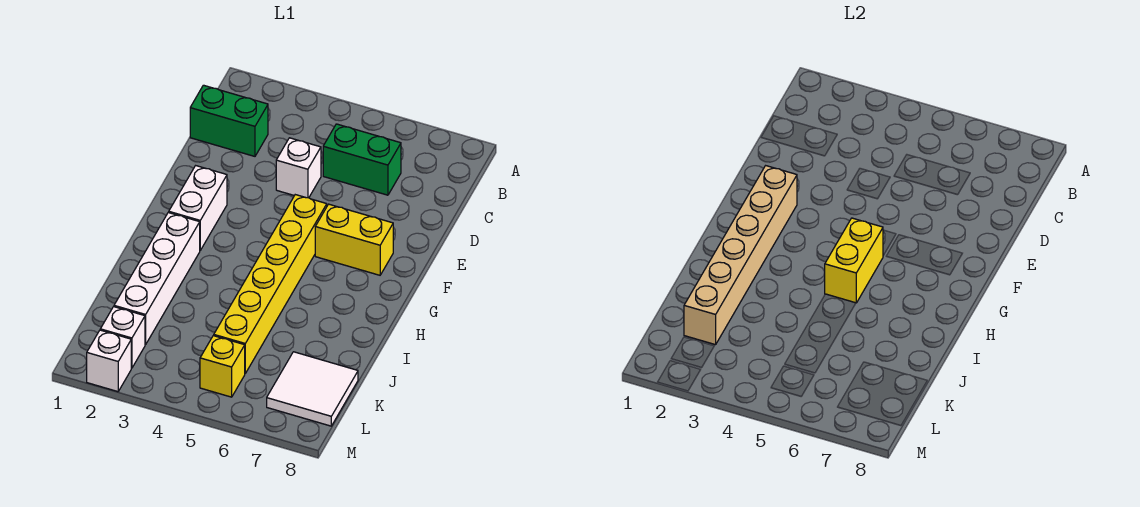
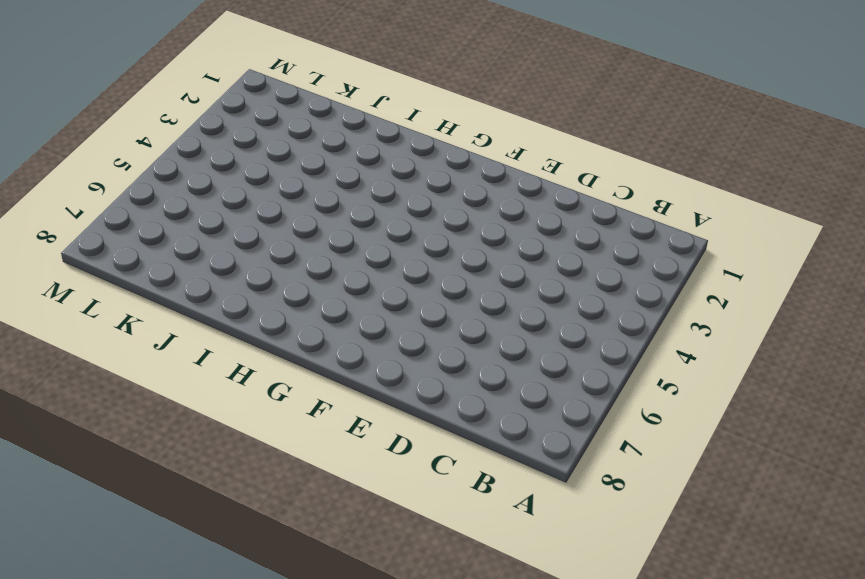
none -> green brick C1:C2 level 1
none -> green brick C5:C6 level 1
none -> white brick D4 level 1

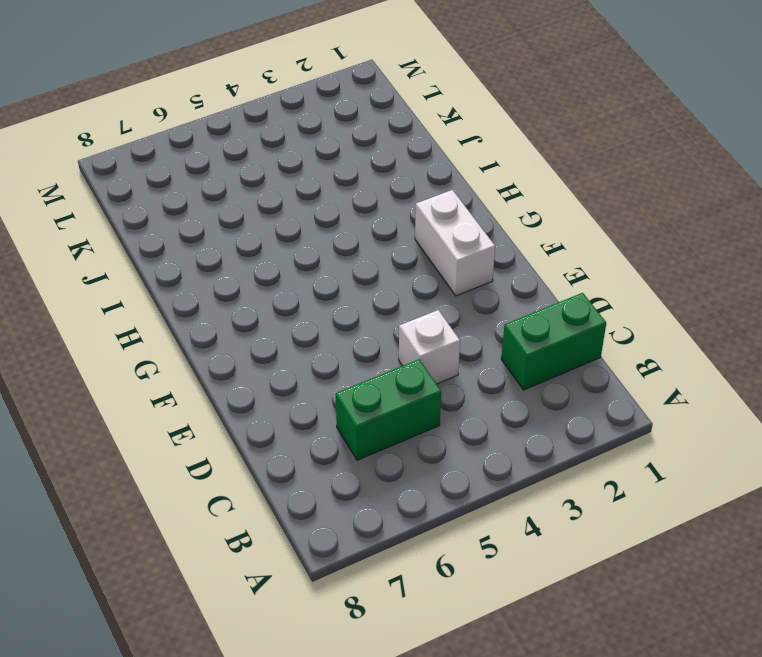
none -> yellow brick F5:K5 level 1
none -> yellow brick F6:F7 level 1
none -> white brick H2:K2 level 1

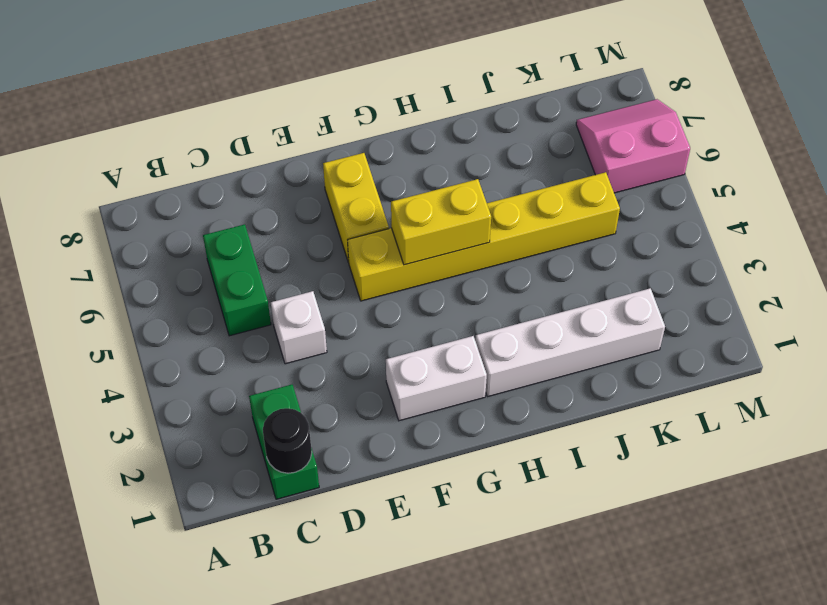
black round brick C1 level 2 -> none
pink slope L6:M7 level 1 top 6 -> white tile K7:L8 level 1
none -> white brick L2 level 1
none -> yellow brick L5 level 1
none -> white brick M2 level 1

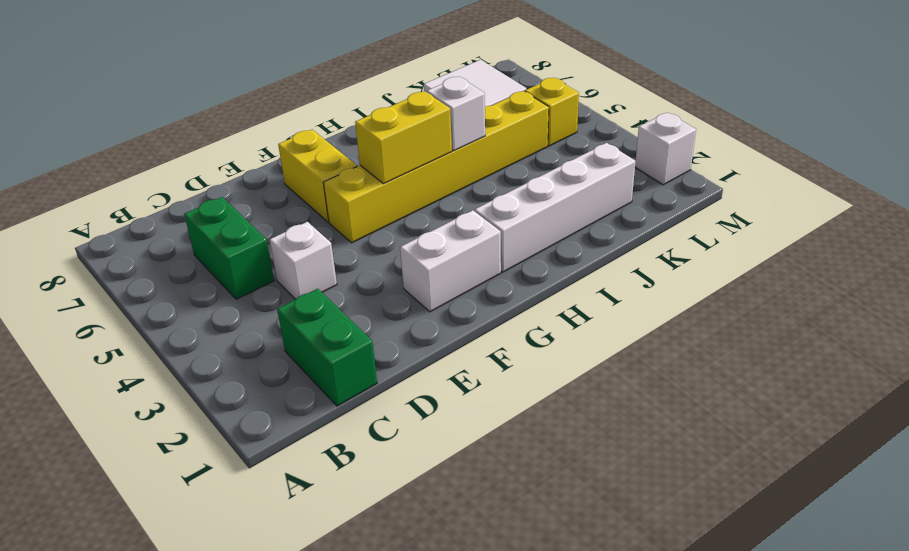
white brick I5 level 2 -> white brick L2 level 1
none -> tan brick F2:K2 level 2

